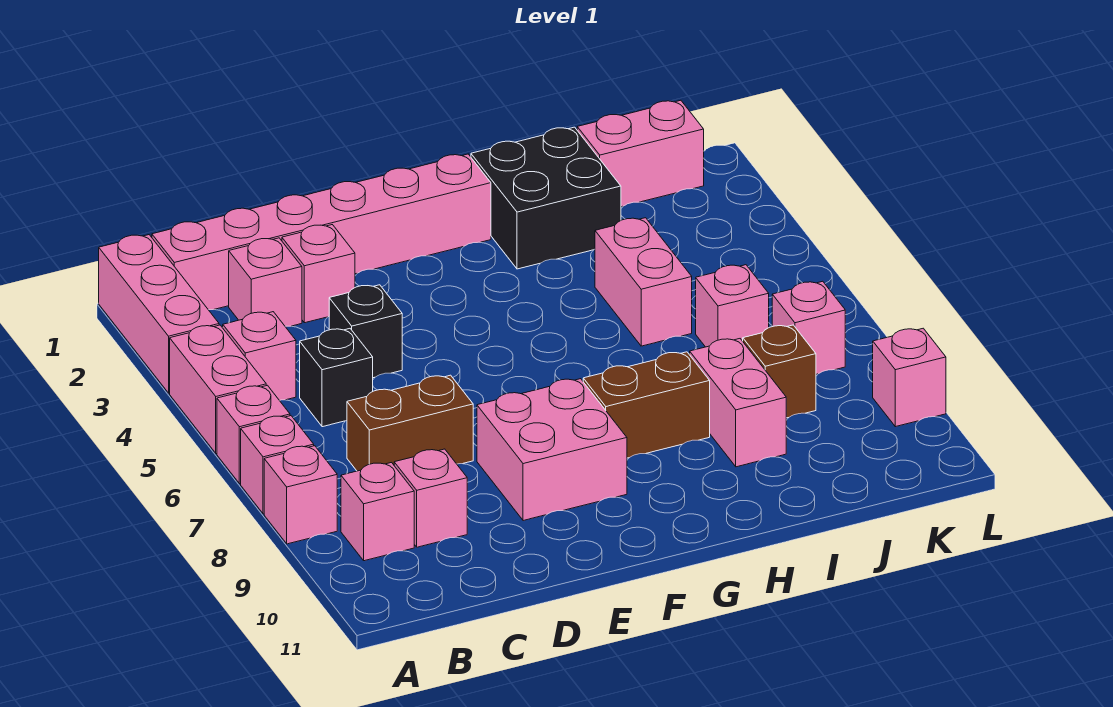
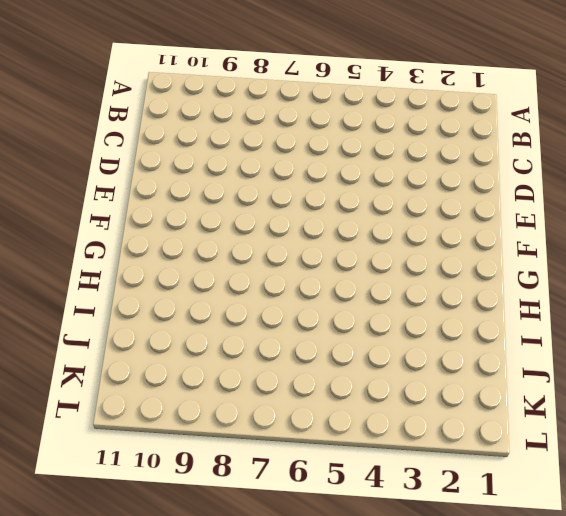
none -> pink brick A1:A3 level 1
none -> pink brick A4:A5 level 1
none -> pink brick A6 level 1

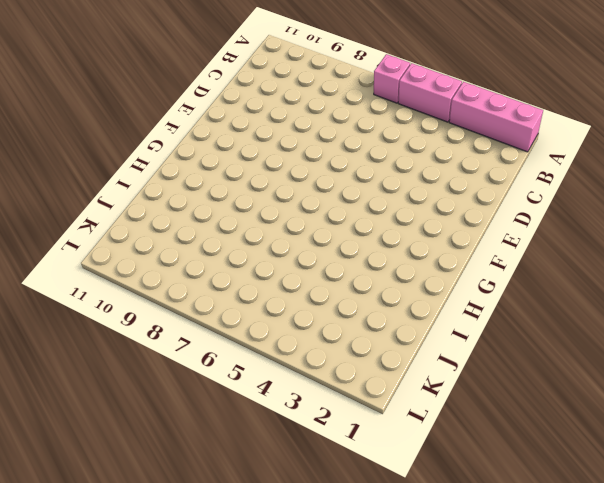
none -> pink brick A7 level 1
none -> pink brick A8 level 1
none -> pink brick B1:G1 level 1

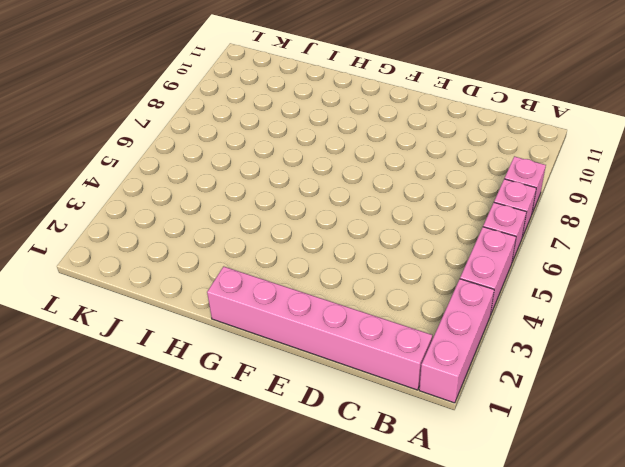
none -> pink brick B4 level 1
none -> pink brick B9 level 1
none -> pink brick C2 level 1

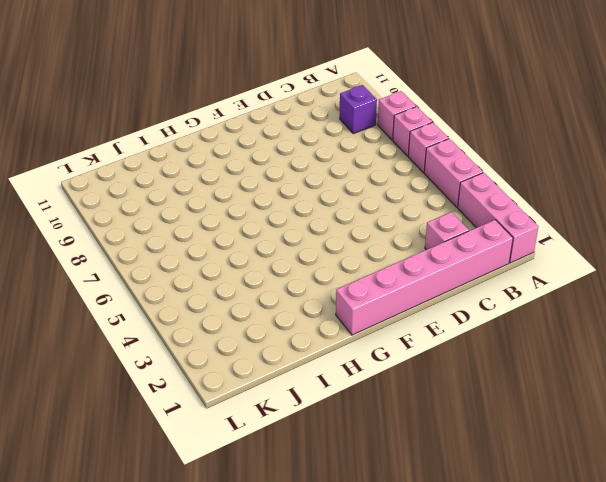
purple brick B9 level 1 -> pink brick B9 level 1
none -> pink brick B4 level 1
none -> black brick C5 level 1
none -> brown brick C7:D7 level 1

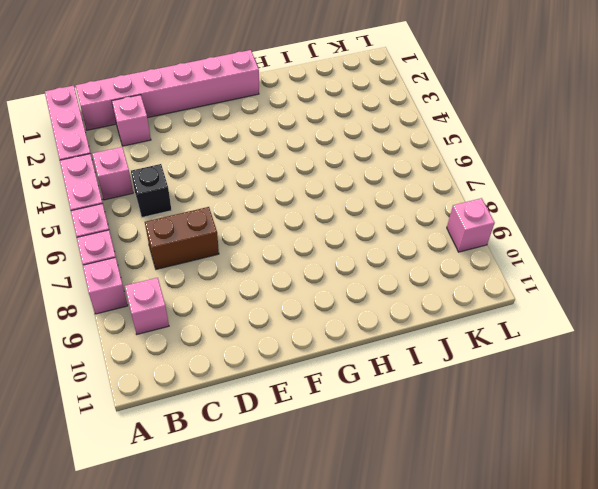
none -> pink brick C9 level 1
none -> pink brick D2 level 1
none -> black brick D4 level 1

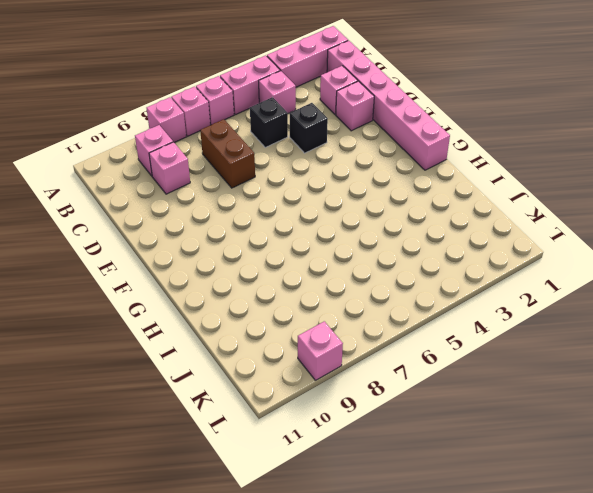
none -> pink brick E8:F9 level 1
none -> brown brick G8:H8 level 1
none -> black brick H1:I2 level 1

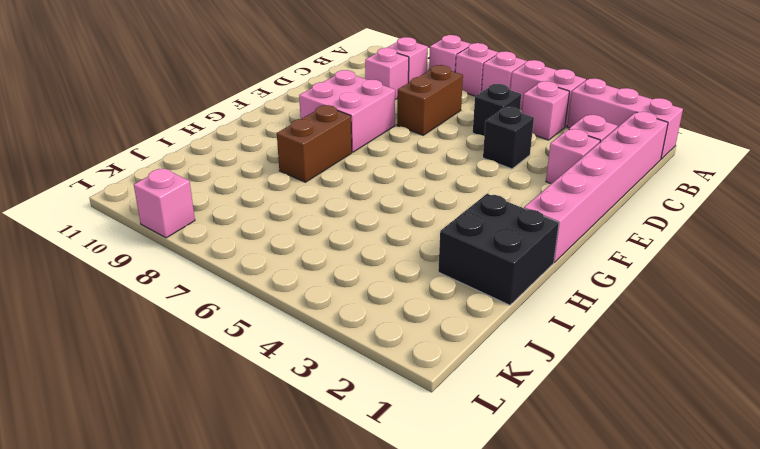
none -> pink brick I4:I5 level 1
none -> pink brick I8:I9 level 1
none -> pink brick J1:K1 level 1

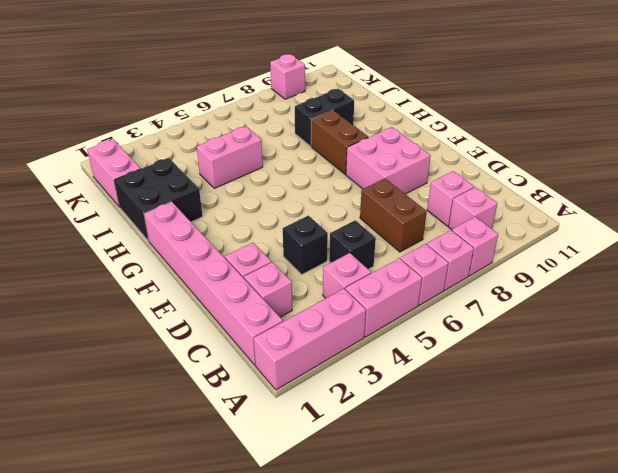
black brick I8:I9 level 1 -> pink brick I8:I9 level 1
none -> pink brick J6 level 1
none -> brown brick J8 level 1
none -> pink brick K7 level 1

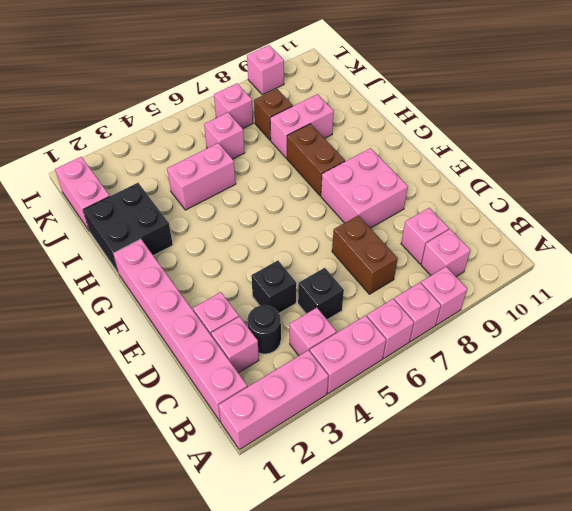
black round brick C3 level 1 -> none

